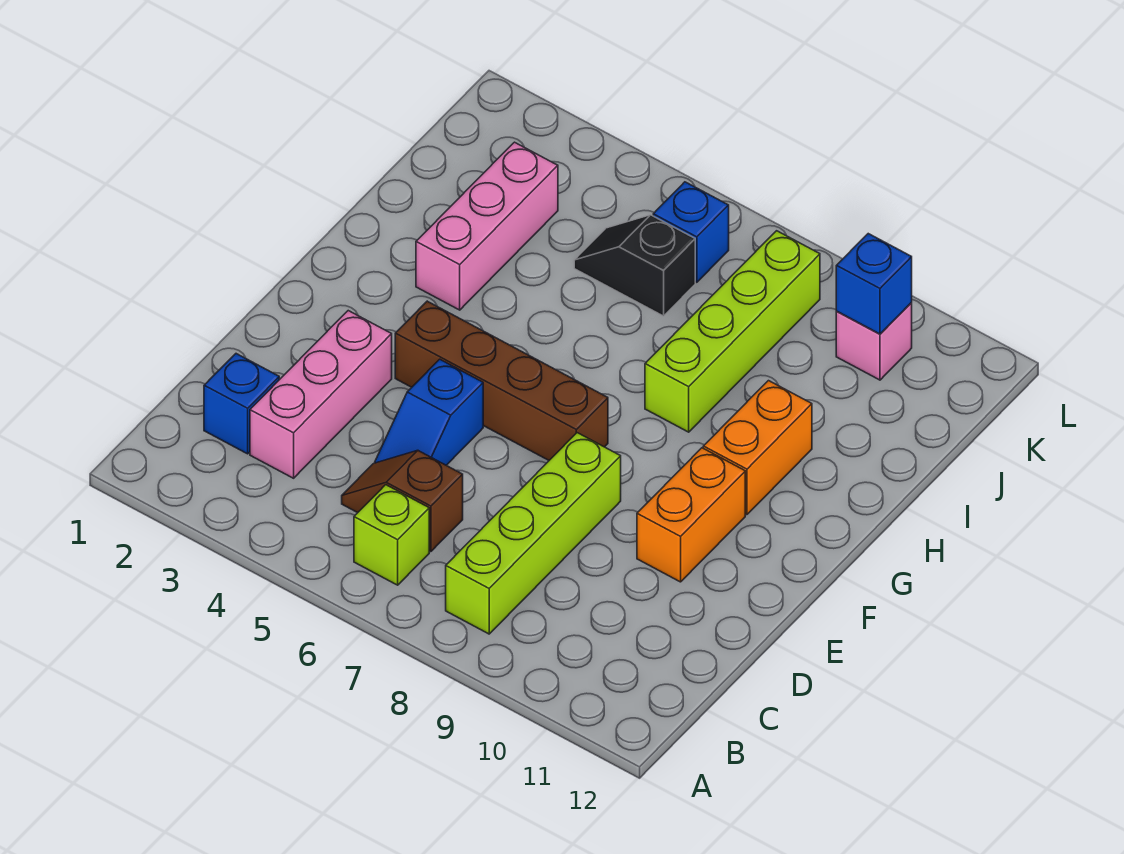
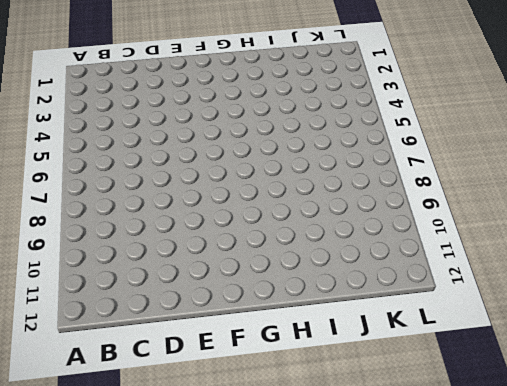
none -> lime brick B6 level 1
none -> lime brick B8:E8 level 1
none -> blue brick C2 level 1

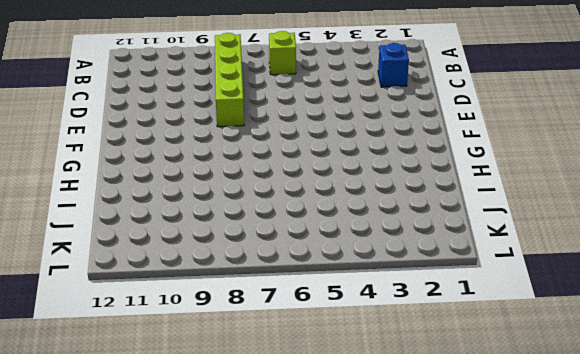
none -> pink brick C3:E3 level 1
none -> brown slope C5:C6 level 1 top 6
none -> blue slope D5:E5 level 1 top E

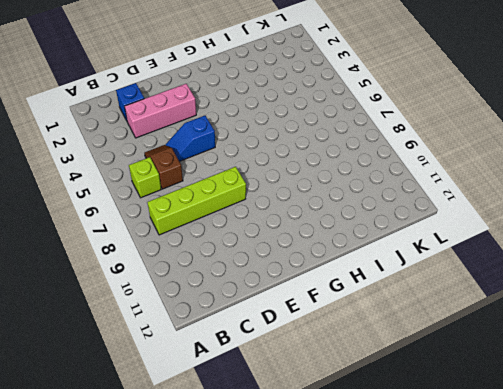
none -> orange brick E10:F10 level 1
none -> brown brick F4:F7 level 1
none -> orange brick G10:H10 level 1

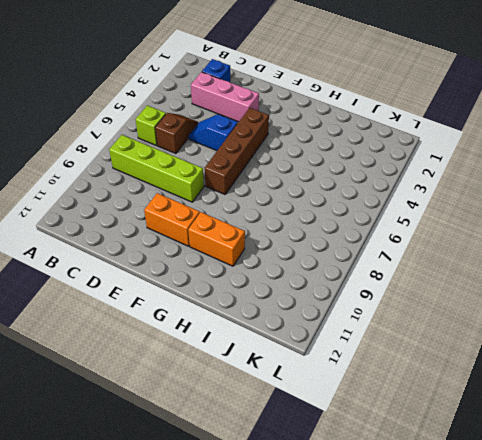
none -> pink brick H3:J3 level 1
none -> lime brick H8:K8 level 1
none -> black slope J5:J6 level 1 top 6

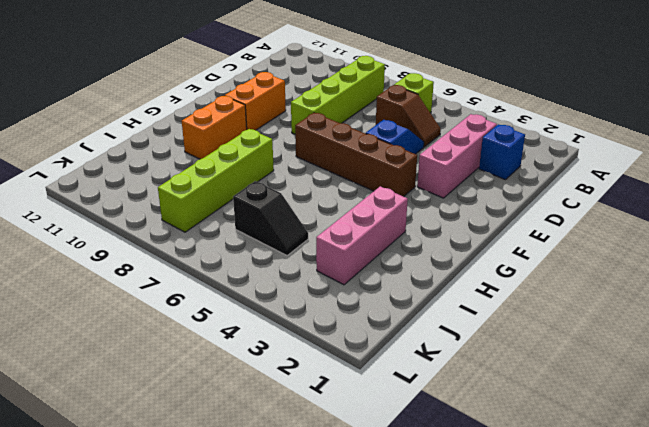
none -> blue brick K6 level 1
none -> pink brick K10 level 1
none -> blue brick K10 level 2

